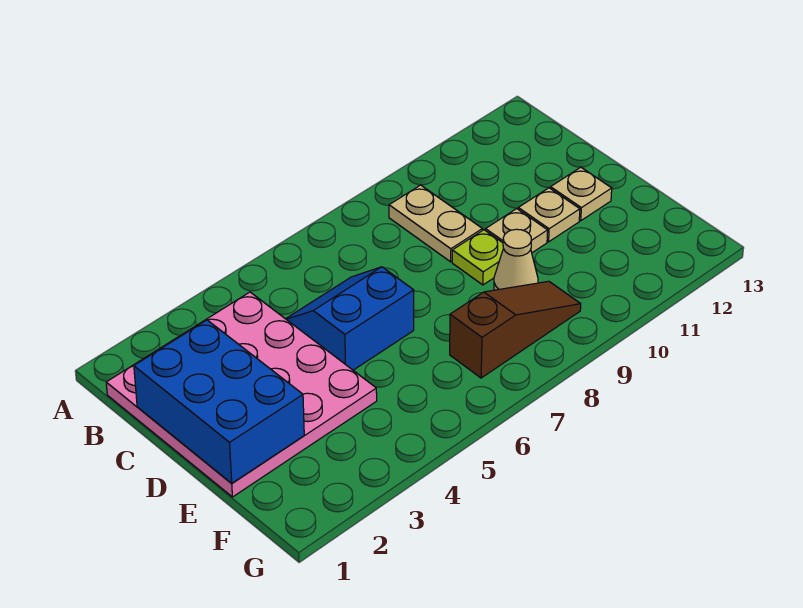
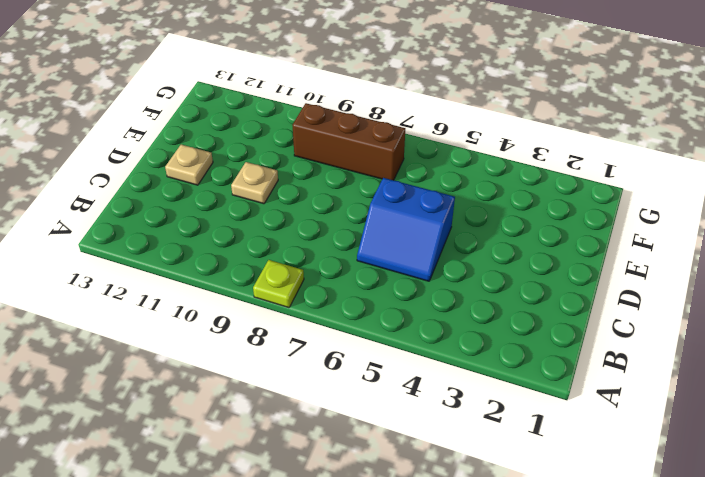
lime plate A8 level 1 -> lime plate D9 level 1
brown brick F7:F9 level 1 -> brown slope F7:F9 level 1 top 7
none -> pink plate B1:E4 level 1
none -> tan plate B9:C9 level 1

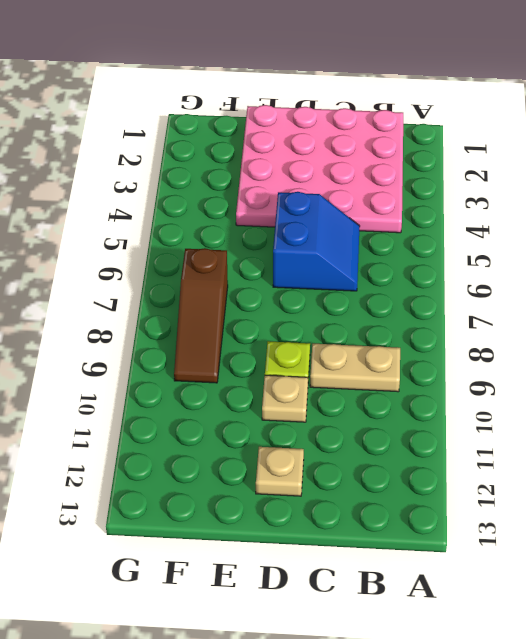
none -> tan plate D11 level 1
none -> tan cone E9 level 1

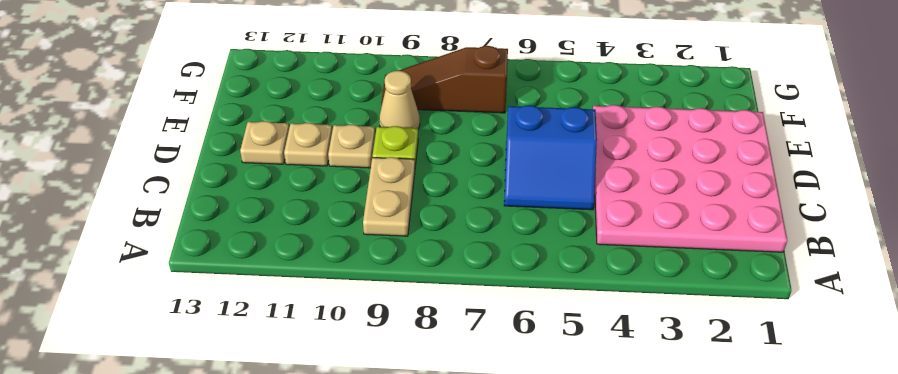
none -> blue brick C1:E2 level 2

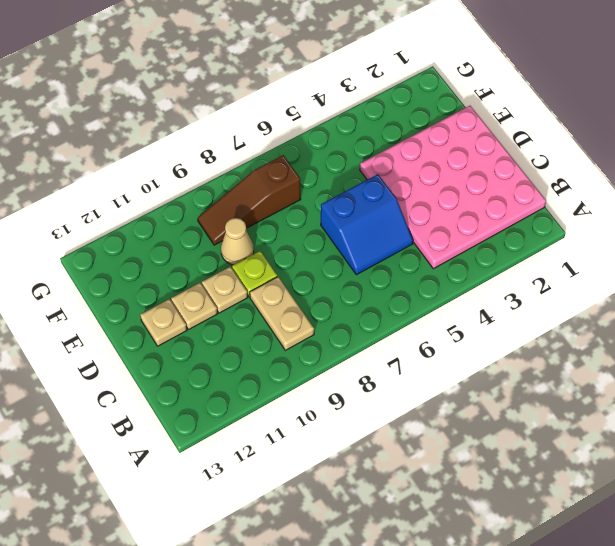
none -> blue brick C1:E2 level 2

